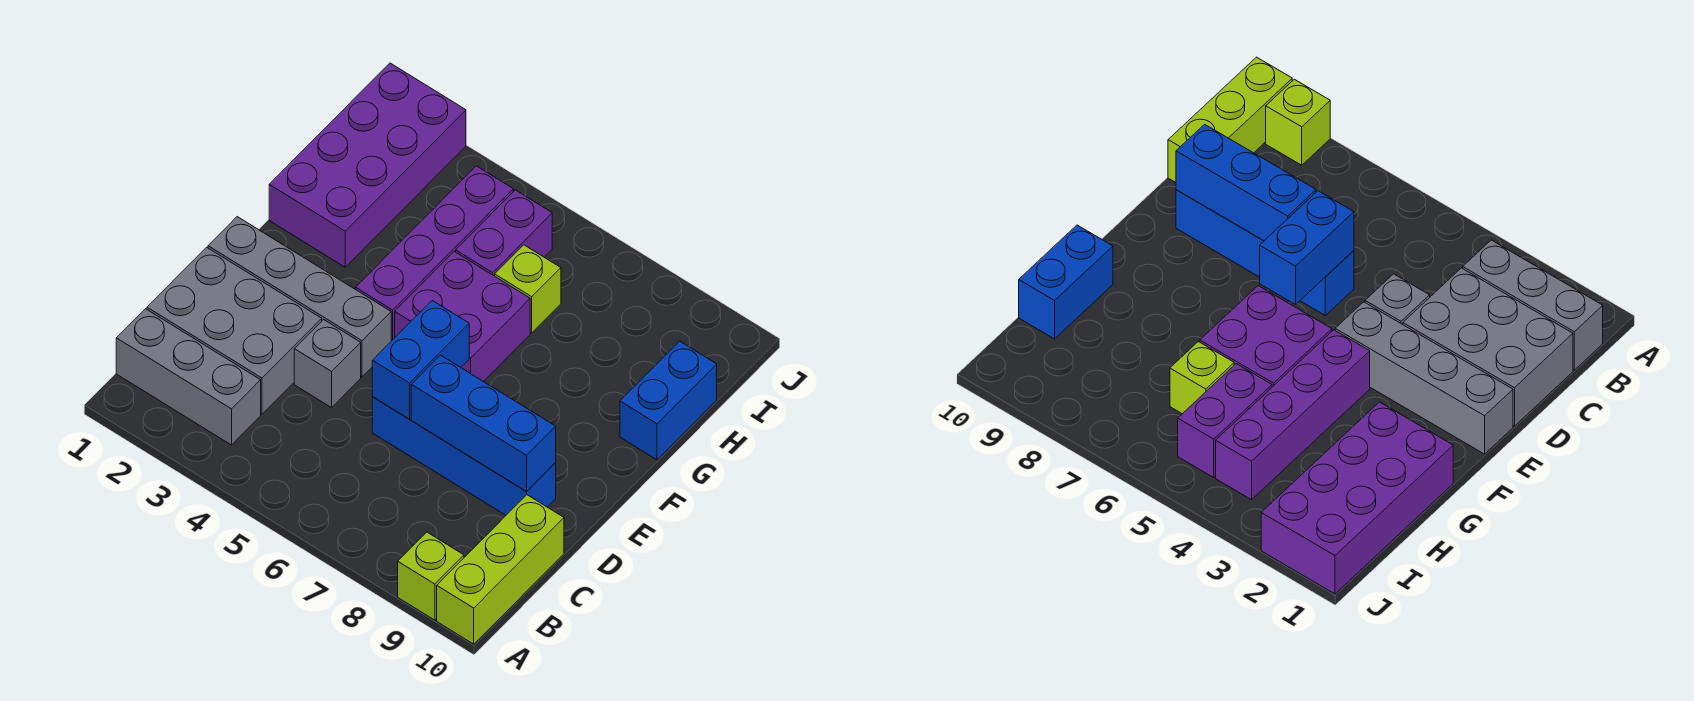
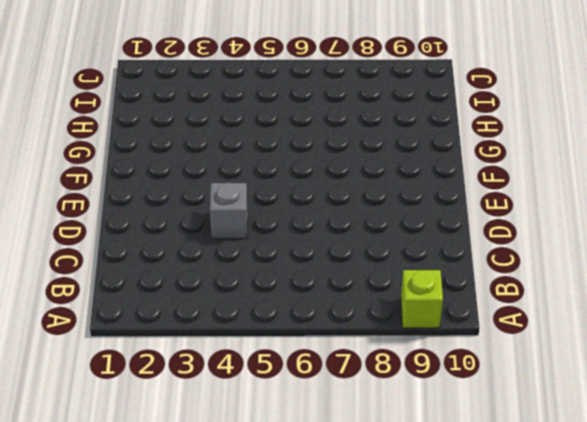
none -> lime brick A10:C10 level 1
none -> grey brick B1:B3 level 1
none -> grey brick C1:D3 level 1

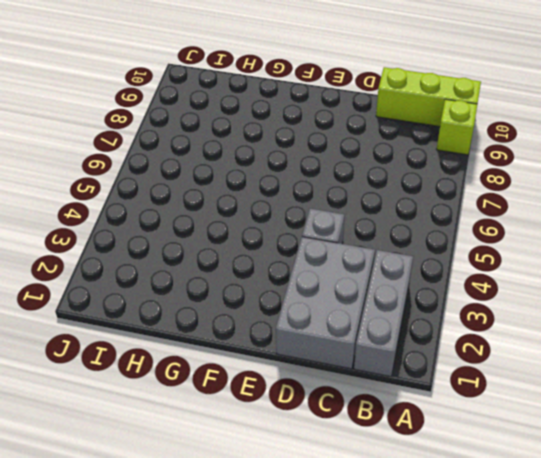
none -> blue brick D6:D9 level 1
none -> grey brick E1:E4 level 1
none -> purple brick F4:I4 level 1

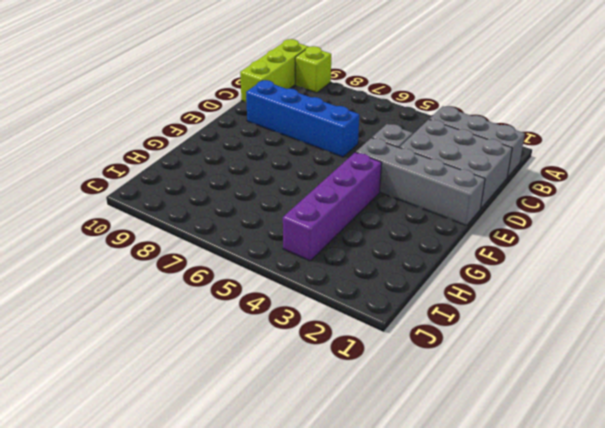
none -> purple brick F5:G6 level 1
none -> purple brick G1:J2 level 1
none -> blue brick G10:H10 level 1

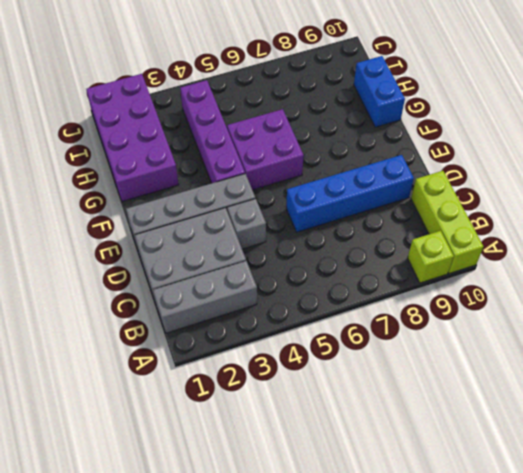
none -> purple brick H5:I5 level 1
none -> lime brick H6 level 1
none -> blue brick D6:E6 level 2

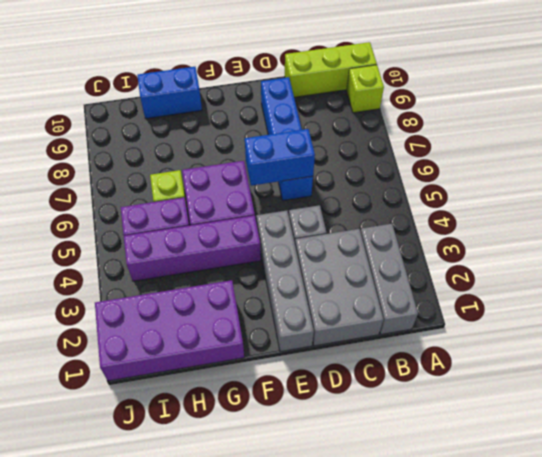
none -> blue brick D7:D9 level 2

